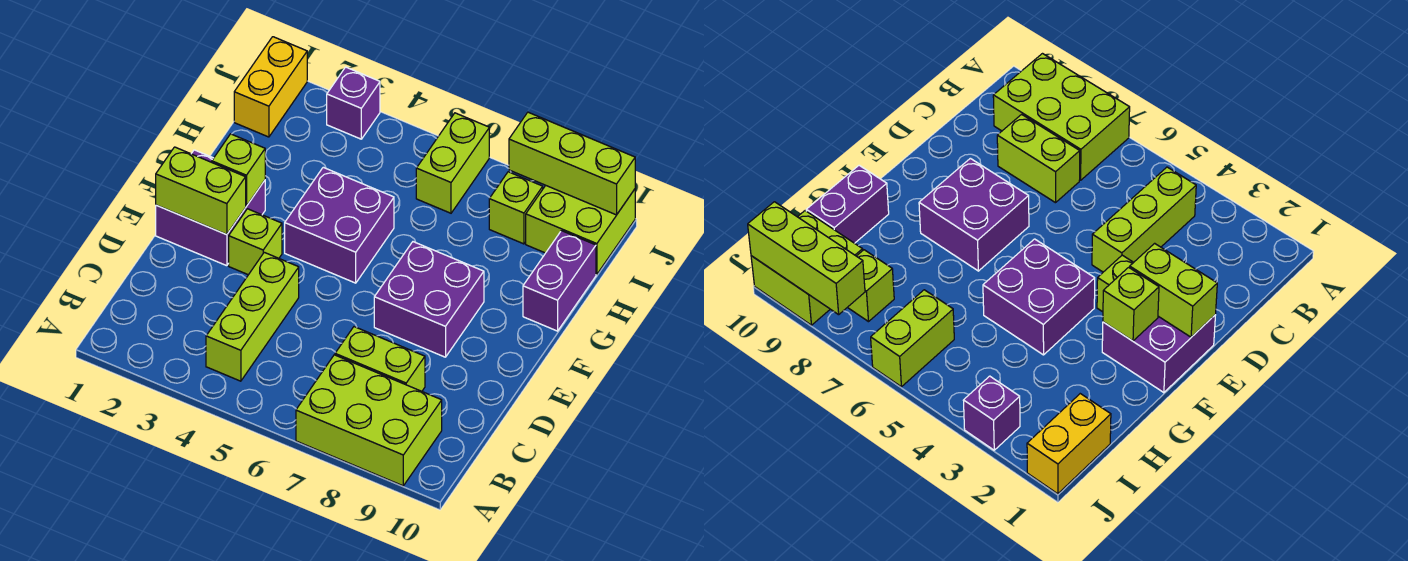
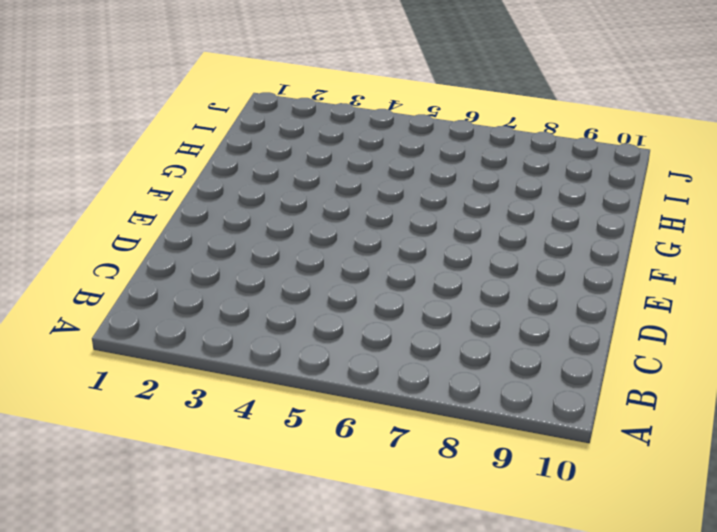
none -> lime brick A7:B9 level 1
none -> lime brick B4:D4 level 1
none -> lime brick C7:C8 level 1

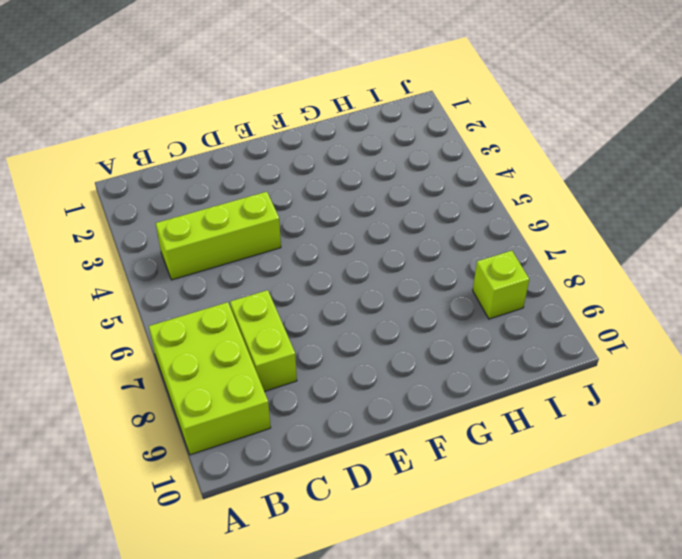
none -> purple brick E1:F2 level 1
none -> lime brick E3 level 1
none -> purple brick E7:F8 level 1

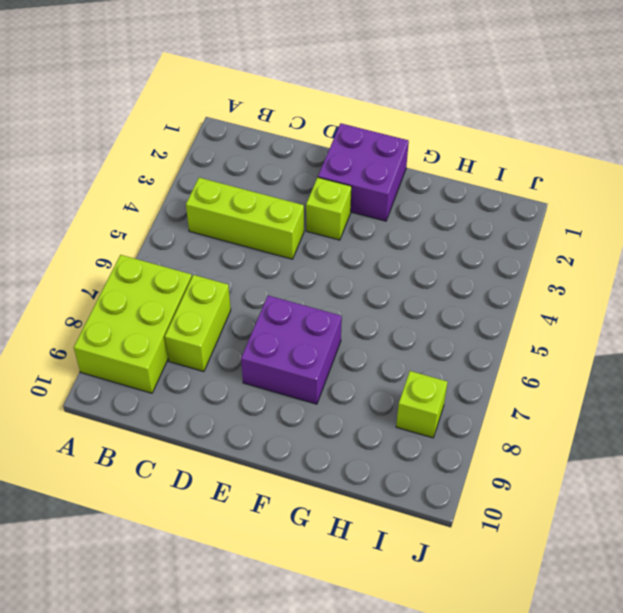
none -> purple brick F4:G5 level 1
none -> purple brick G10:H10 level 1
none -> yellow brick I1:J1 level 1

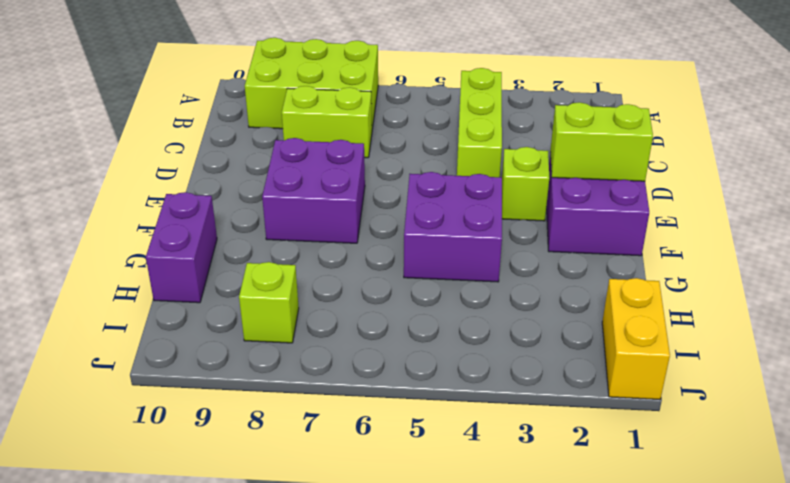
none -> lime brick I6:J6 level 1
none -> lime brick I9:J10 level 1
none -> purple brick J3 level 1

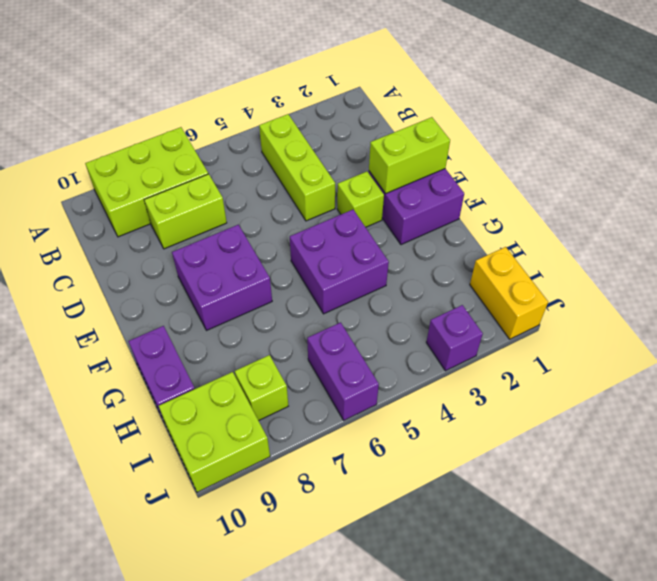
purple brick I6:J6 level 1 -> lime brick I6:J6 level 1
none -> lime brick F2 level 2
none -> lime brick J8:J10 level 2

